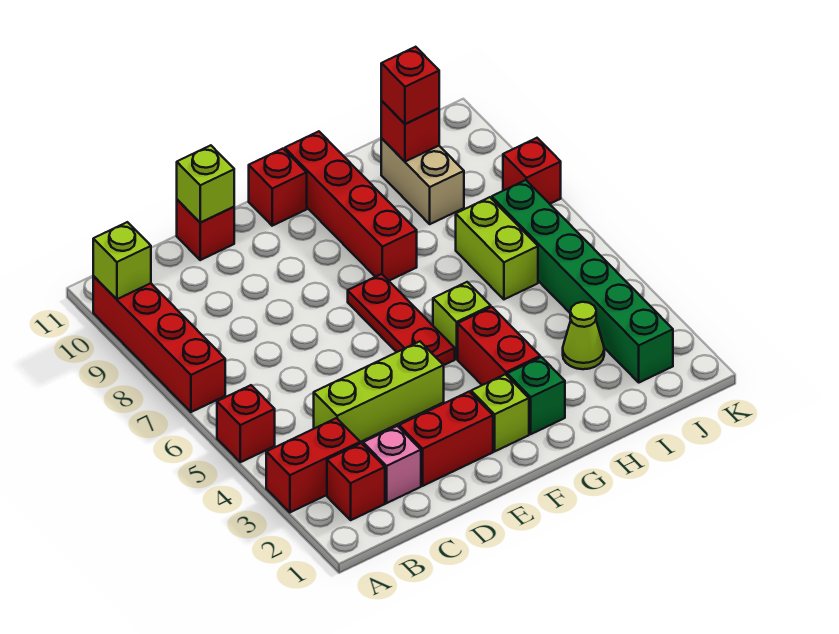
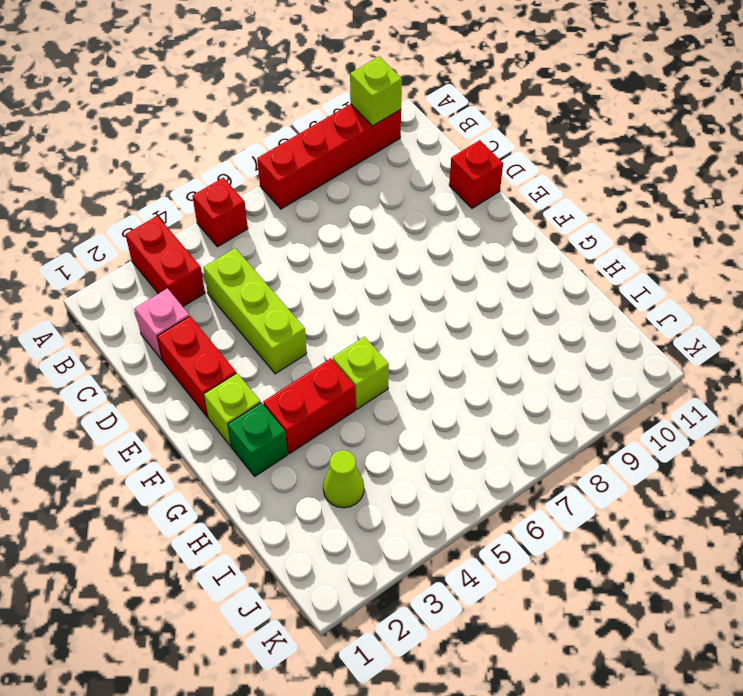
none -> red brick B2 level 1
none -> red plate F5:F7 level 1
none -> red brick F11 level 1

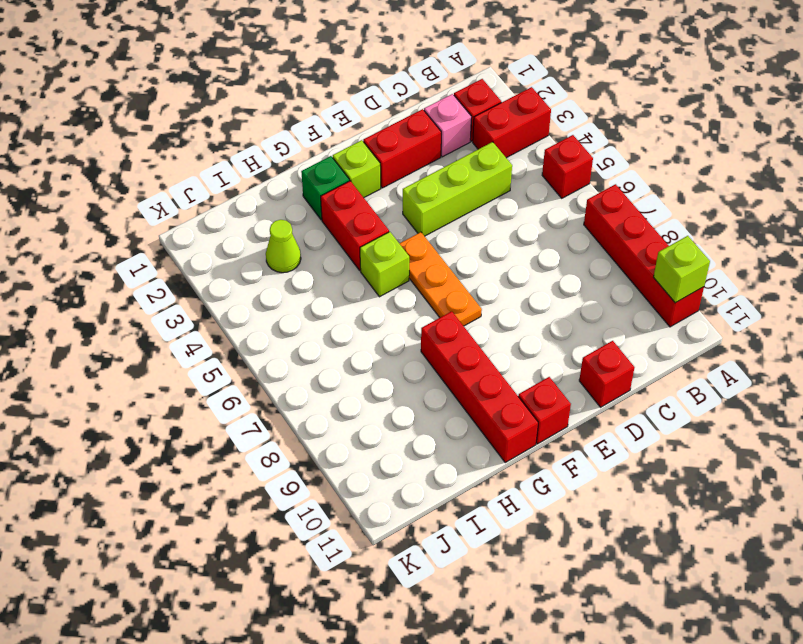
orange plate F5:F7 level 1 -> red plate F5:F7 level 1
none -> lime brick I6:I7 level 1
none -> tan brick I9:I10 level 1
none -> green brick J2:J7 level 1

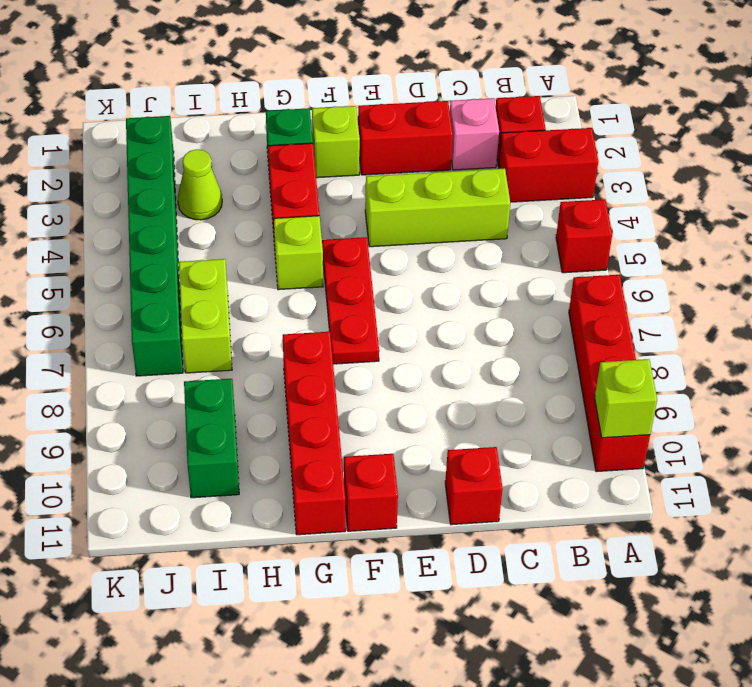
green brick I9:I10 level 1 -> tan brick I9:I10 level 1
none -> red brick K8 level 1
none -> lime brick D11 level 2
none -> red brick I10 level 2

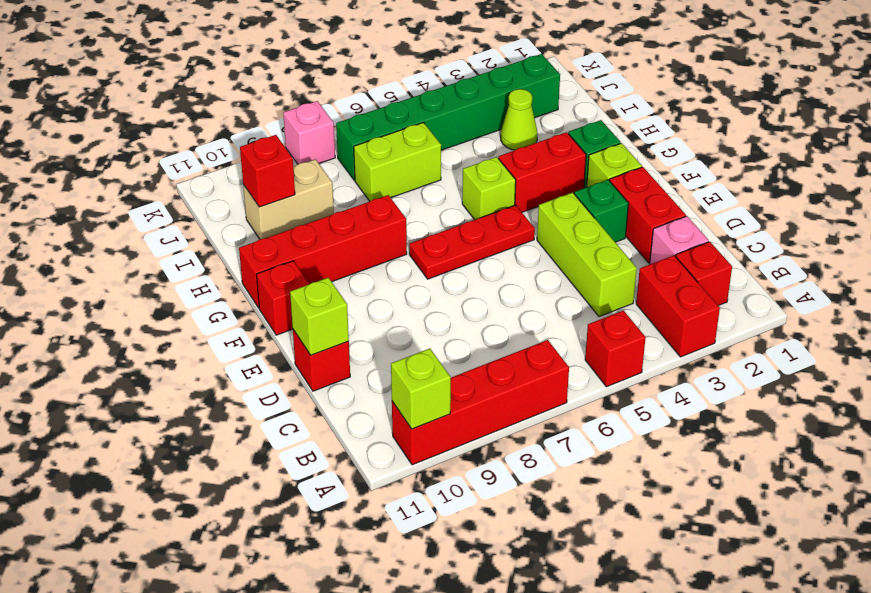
green brick E3 level 1 -> none
pink brick K8 level 1 -> red brick K8 level 1
none -> red brick I10 level 3

